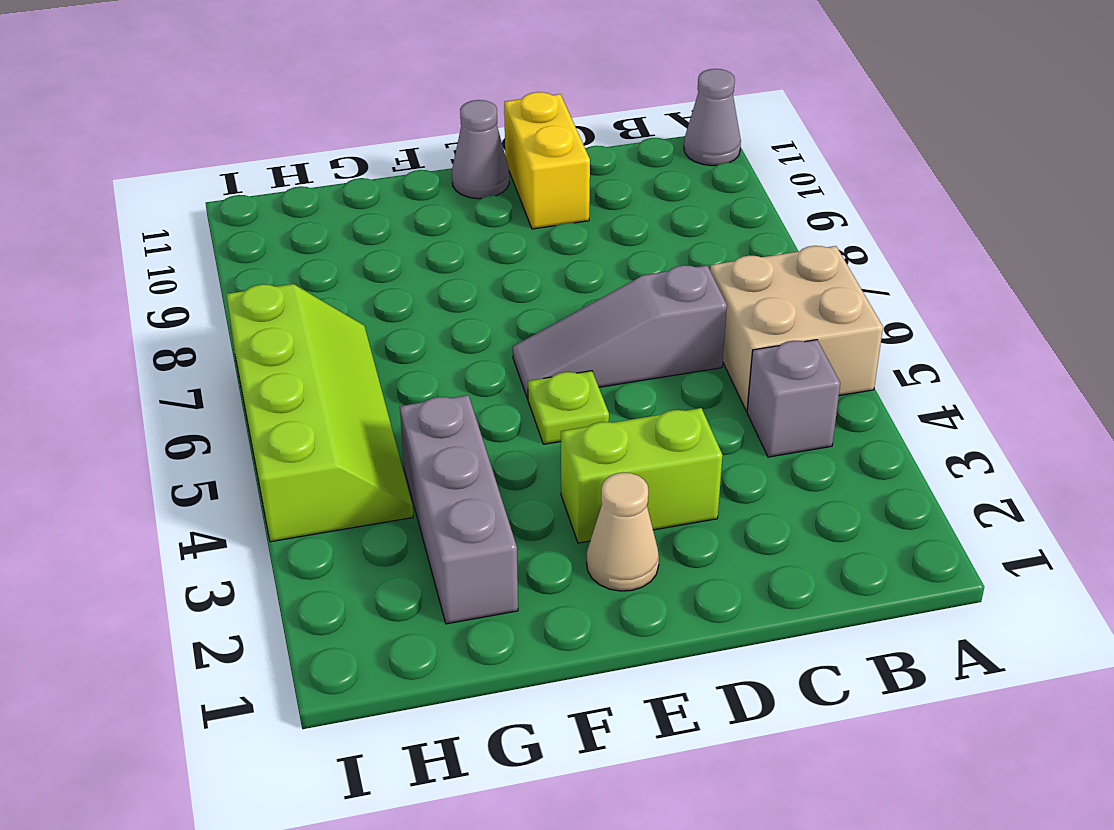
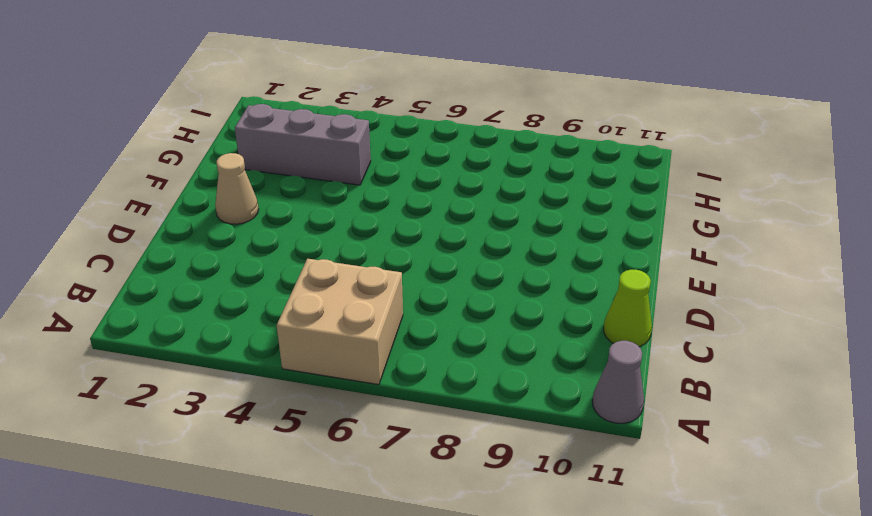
lime cone C11 level 1 -> none
none -> grey brick B4 level 1
none -> grey slope C6:E6 level 1 top C

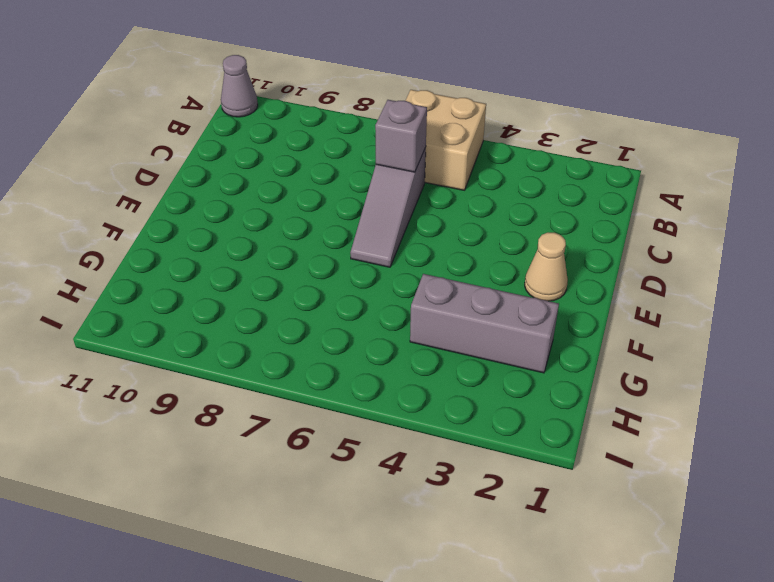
grey brick C6 level 2 -> grey brick B4 level 1
none -> lime brick D3:E3 level 1
none -> yellow brick D10:D11 level 1

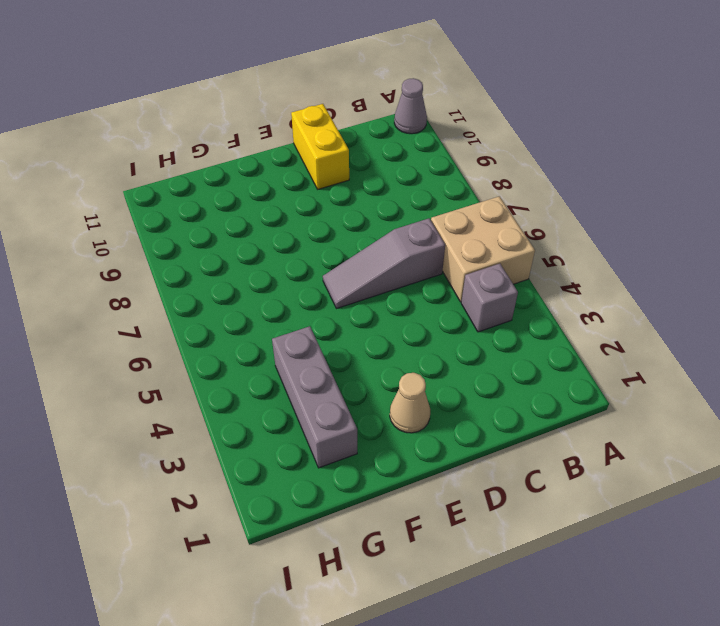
none -> lime brick D3:E3 level 1
none -> lime plate E5 level 1

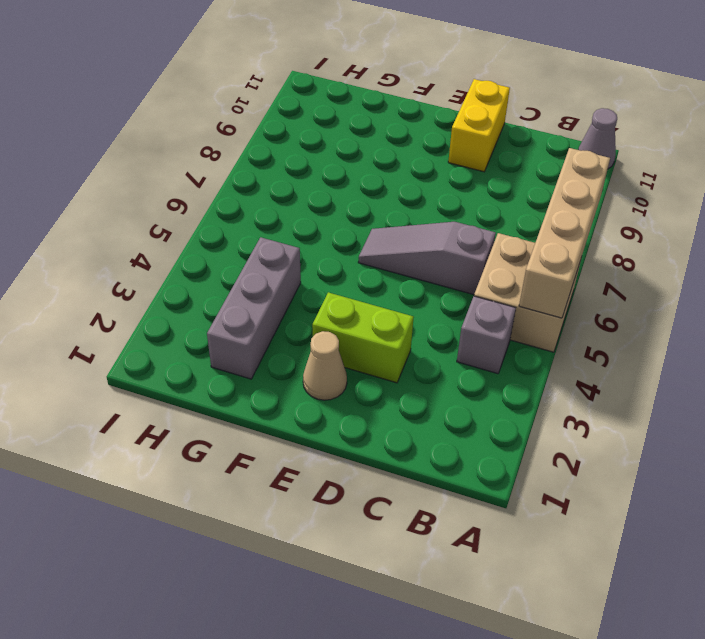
tan brick A5:A8 level 2 -> none
none -> lime plate E5 level 1
none -> grey cone E11 level 1

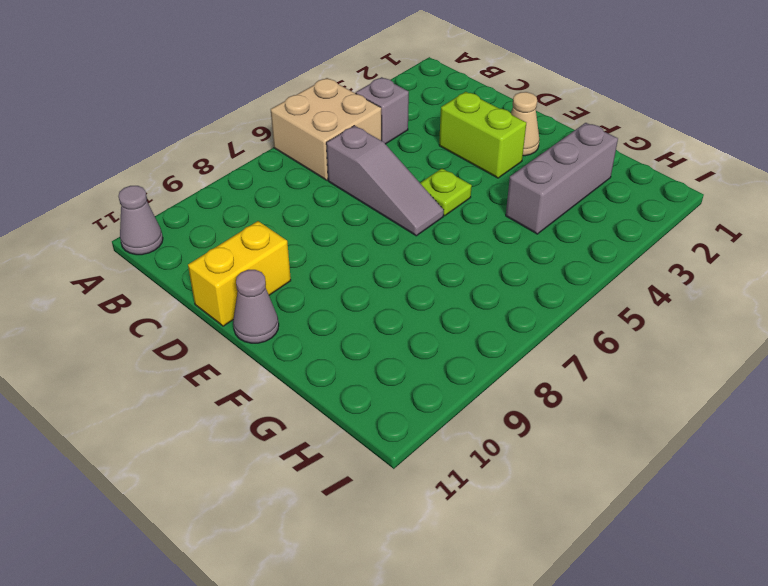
none -> lime slope H4:I7 level 1 top I

